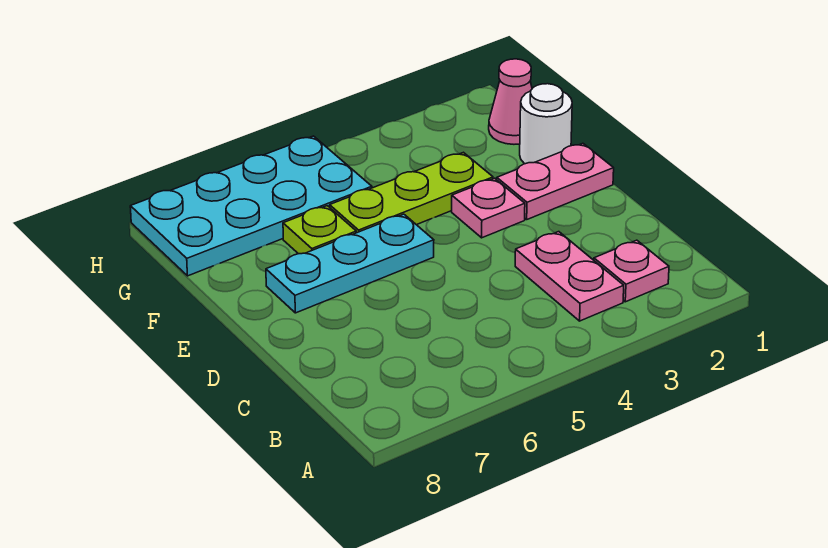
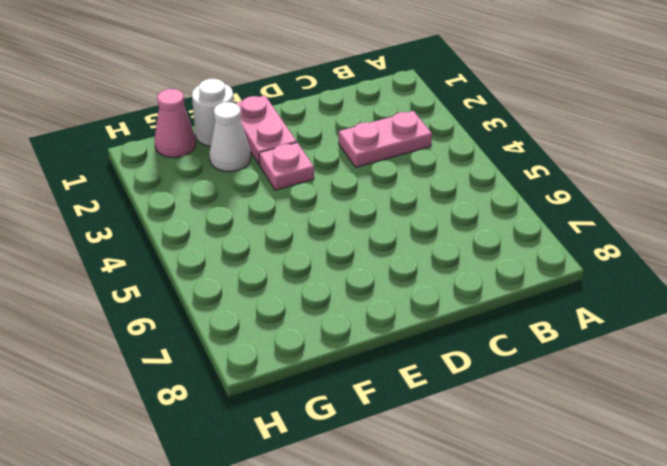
white cone F2 level 1 -> none
none -> pink plate B2 level 1
none -> cyan plate E5:E7 level 1

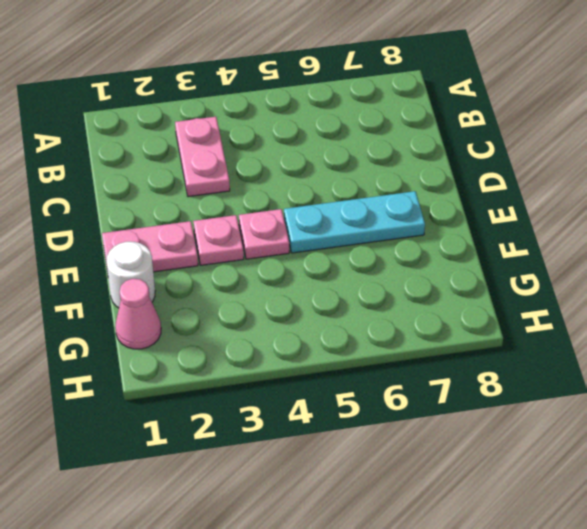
pink plate E4 level 1 -> pink plate B2 level 1
none -> lime plate F3:F5 level 1
none -> lime plate F6 level 1

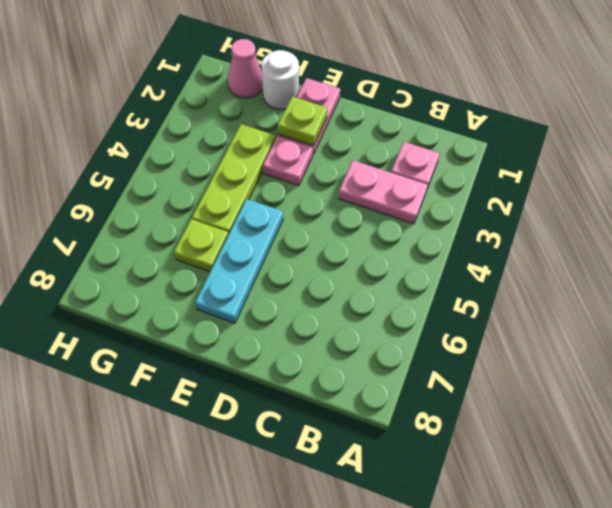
lime plate E2 level 2 -> none
none -> cyan plate G5:H8 level 1

